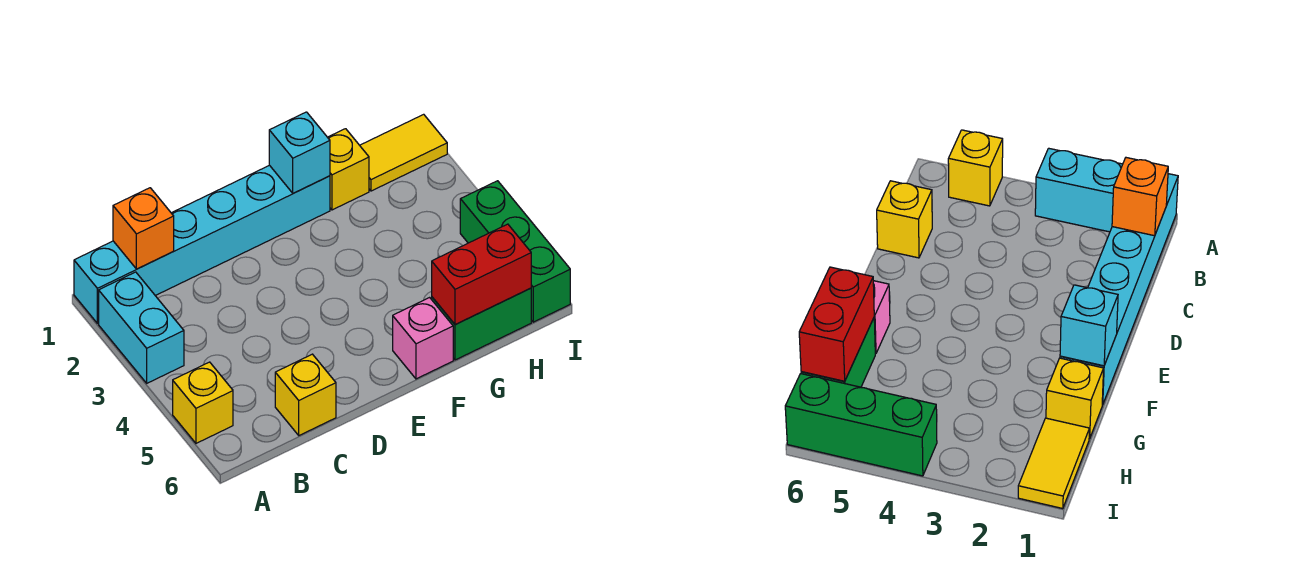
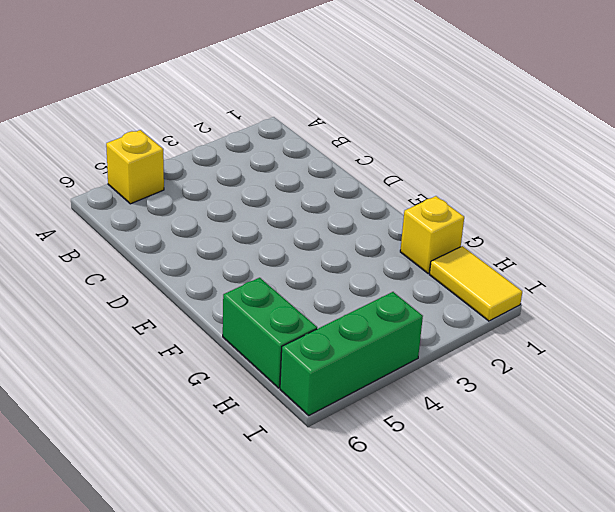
none -> cyan brick A1:F1 level 1
none -> cyan brick A2:A3 level 1
none -> yellow brick C6 level 1

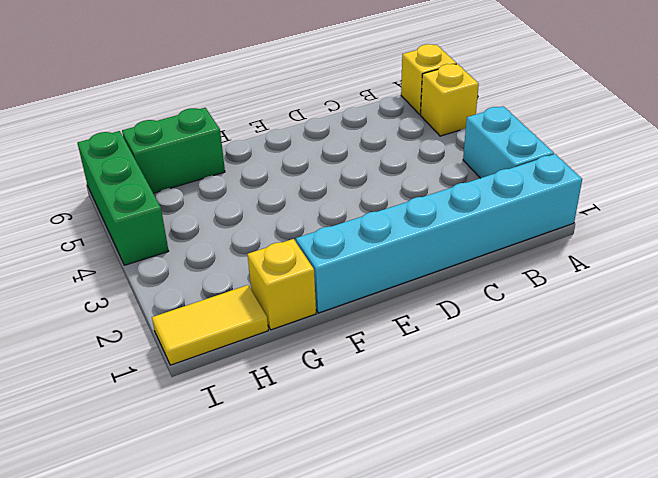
yellow brick A6 level 1 -> yellow brick C6 level 1
none -> pink brick F6 level 1
none -> orange brick B1 level 2
none -> cyan brick F1 level 2

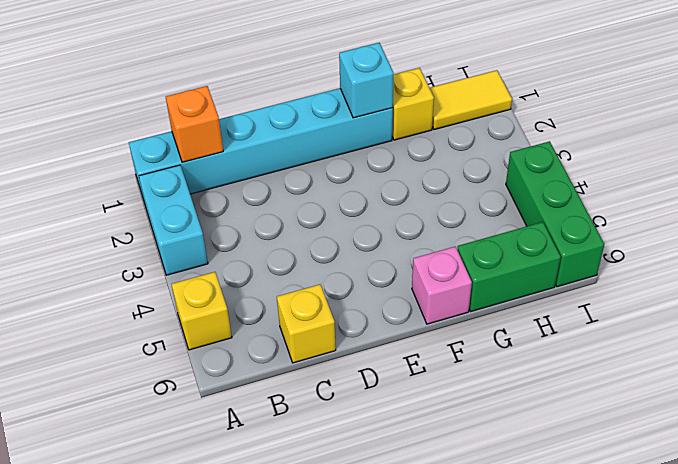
none -> red brick G6:H6 level 2

